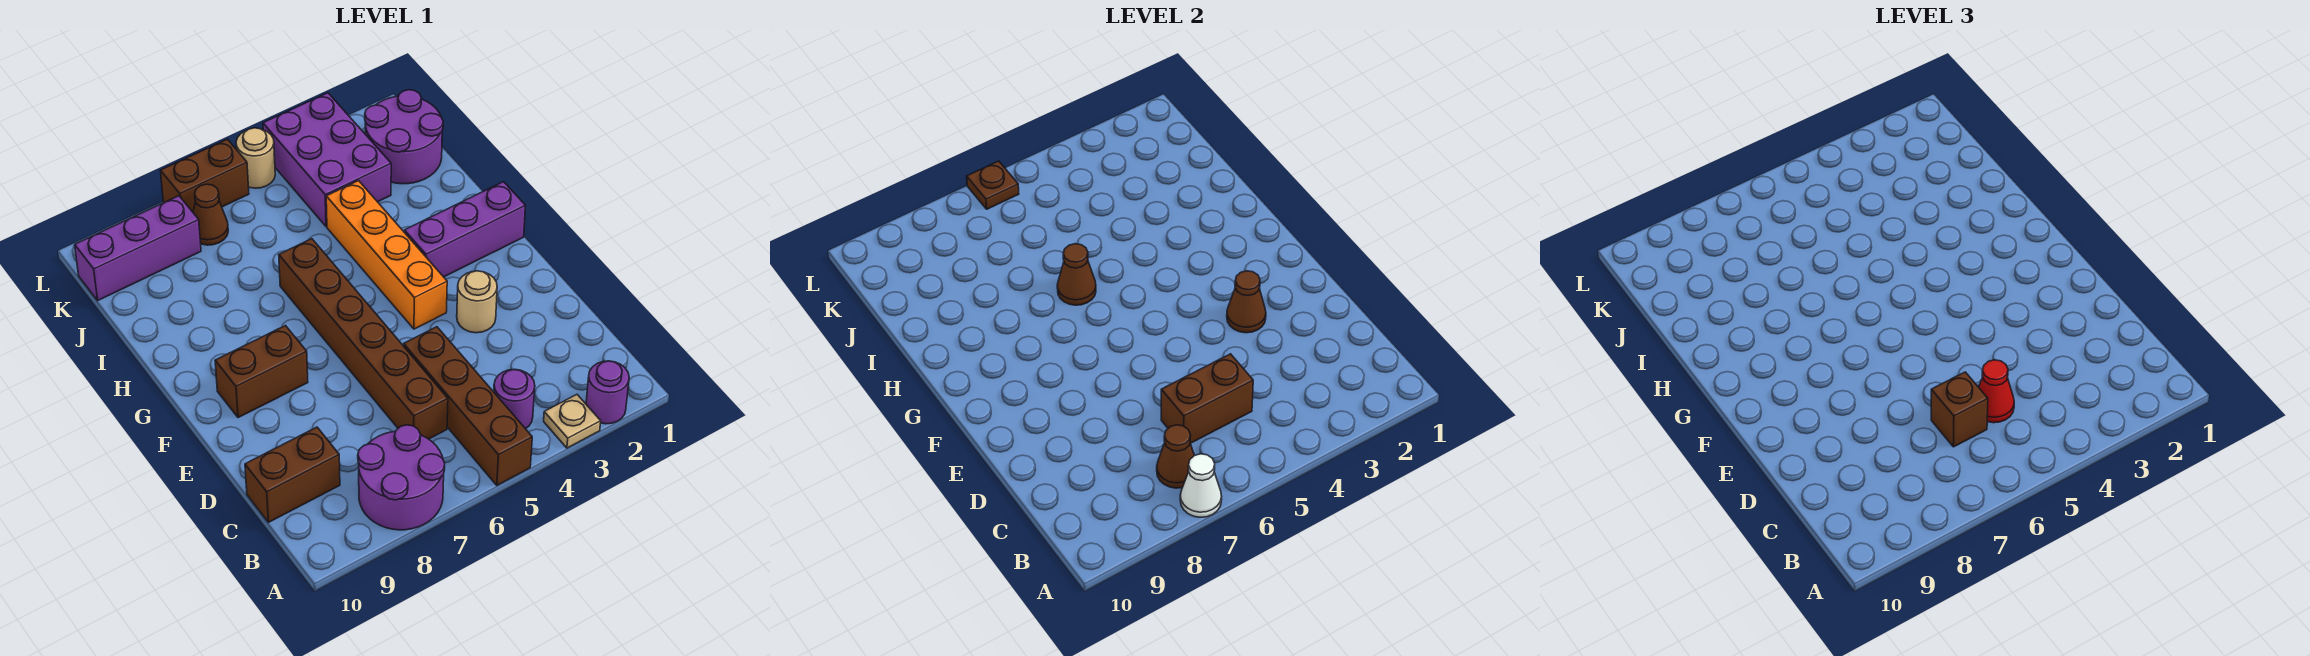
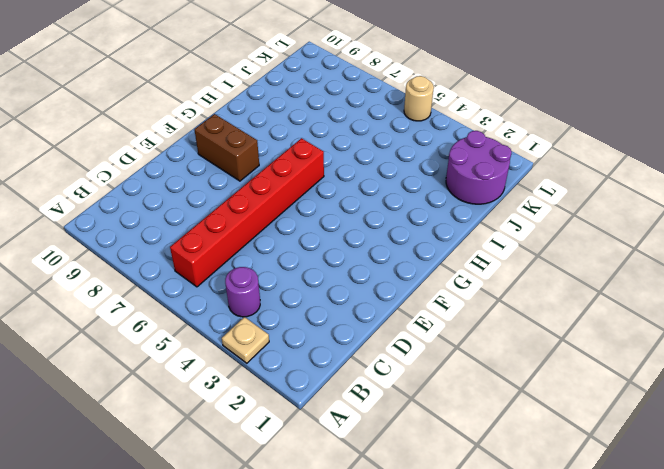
red brick B6:G6 level 1 -> brown brick C6:H6 level 1
none -> purple round brick A2 level 1
none -> brown brick A5:D5 level 1
none -> purple round brick A7:B8 level 1

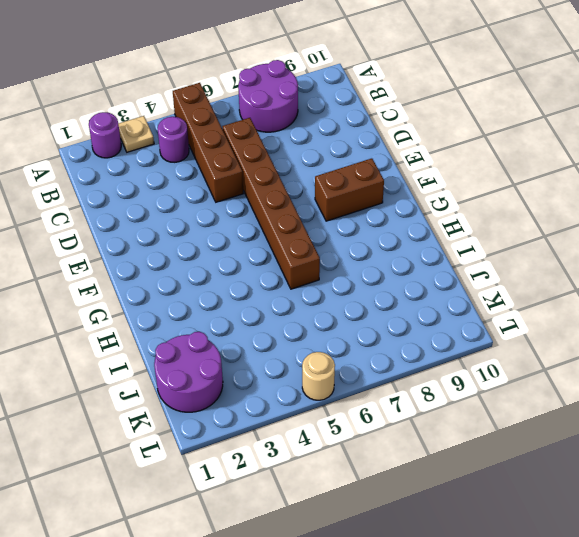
none -> brown brick C9:C10 level 1
none -> tan round brick E3 level 1
none -> orange brick F4:I4 level 1

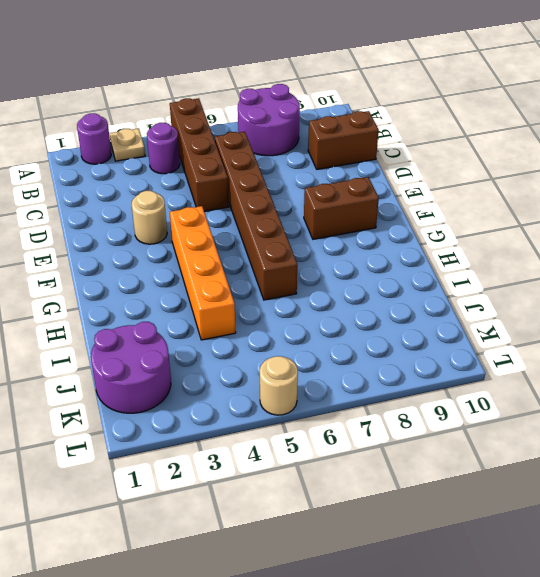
none -> purple brick G1:G3 level 1
none -> purple brick J3:L4 level 1
none -> brown cone K7 level 1

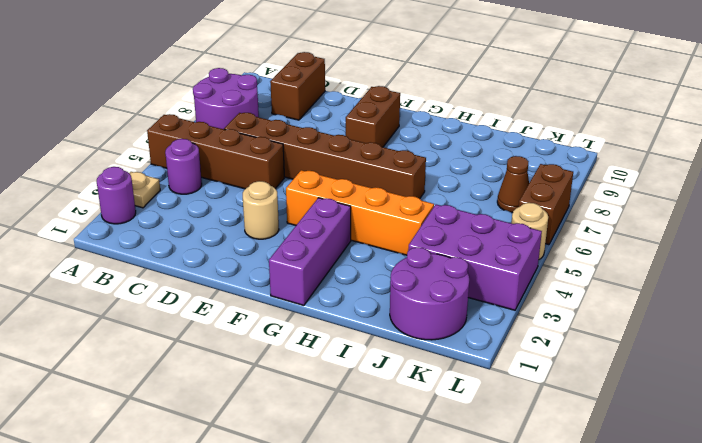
none -> purple brick K8:K10 level 1
none -> white cone A7 level 2
none -> brown cone B7 level 2

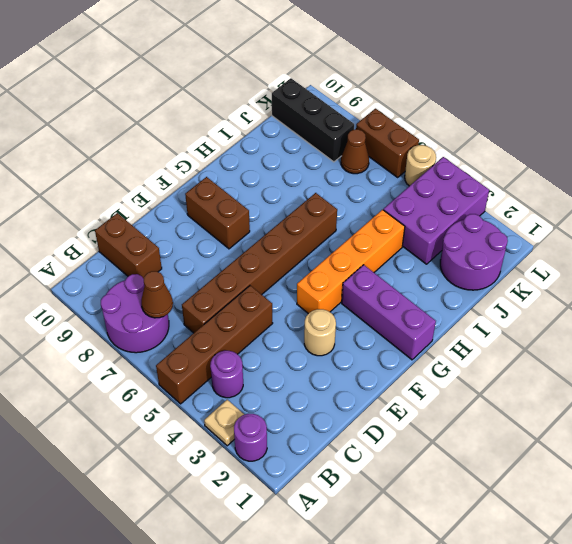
black brick K8:K10 level 1 -> purple brick K8:K10 level 1
none -> white cone A7 level 2
none -> brown brick C5:C6 level 2
none -> brown cone E3 level 2

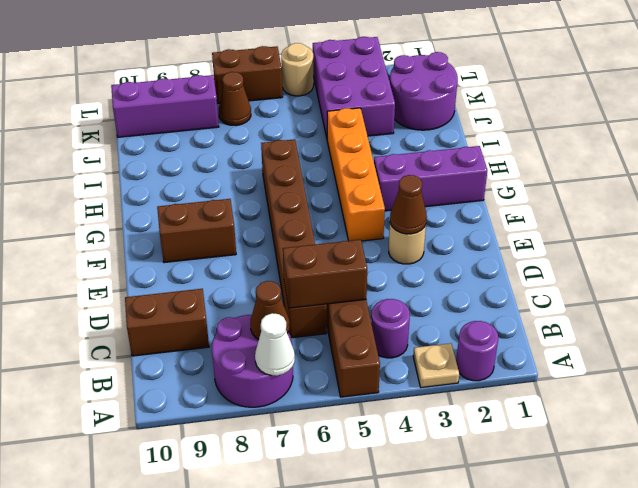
none -> brown cone H6 level 2
none -> brown plate L6 level 2
none -> red cone C5 level 3

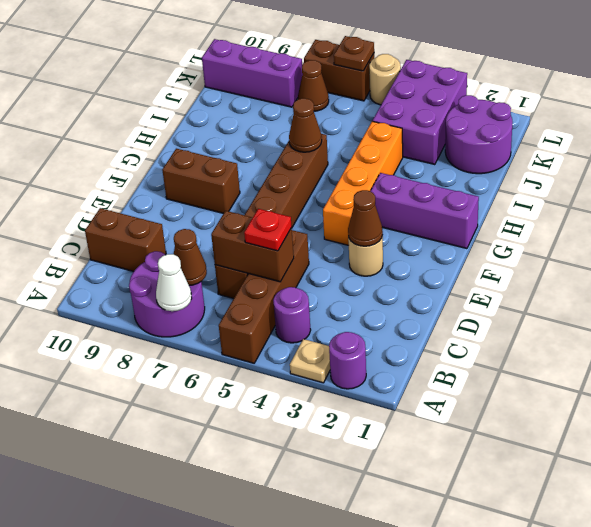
red plate C5 level 3 -> red cone C5 level 3
none -> brown brick C6 level 3

